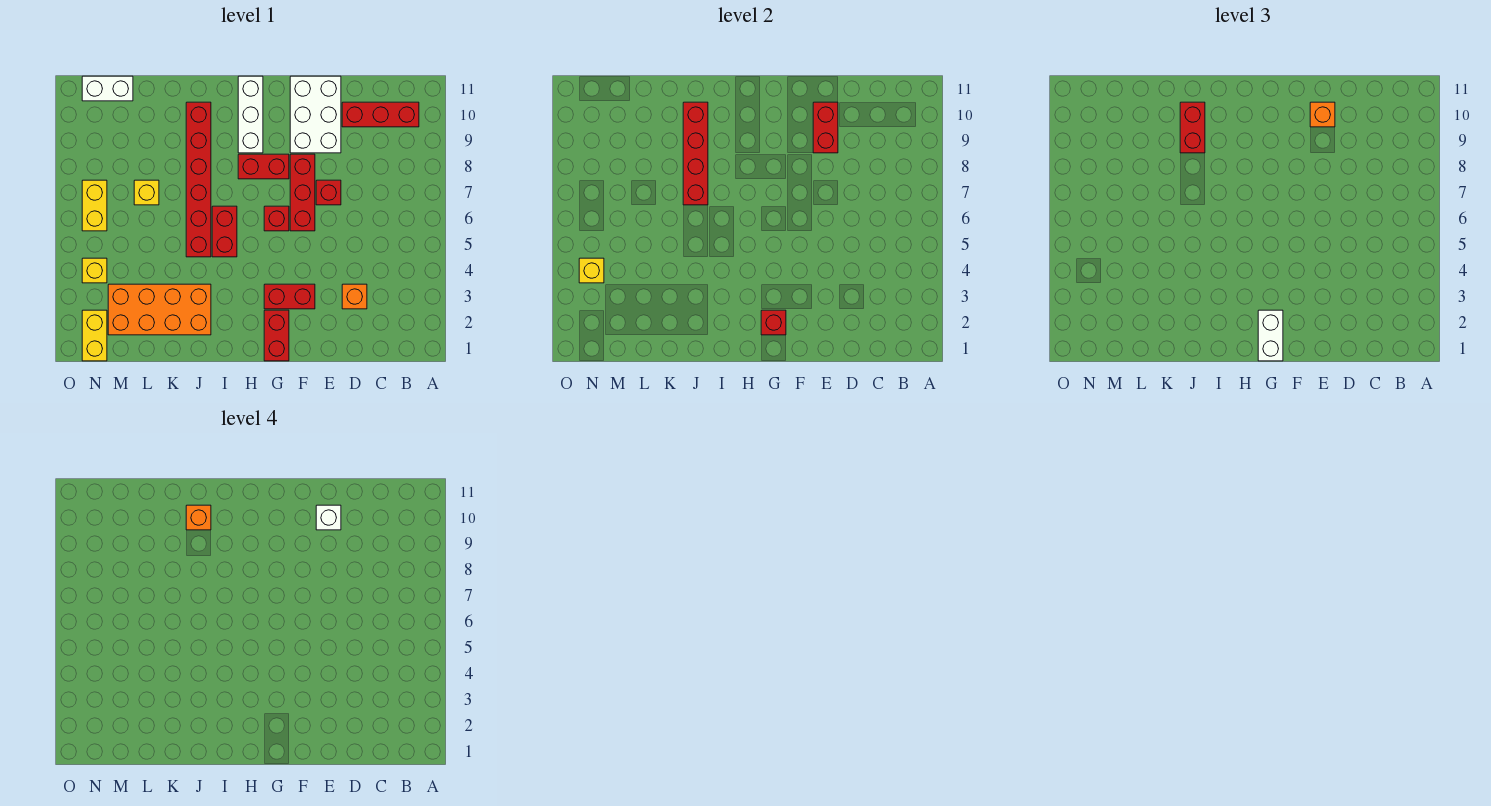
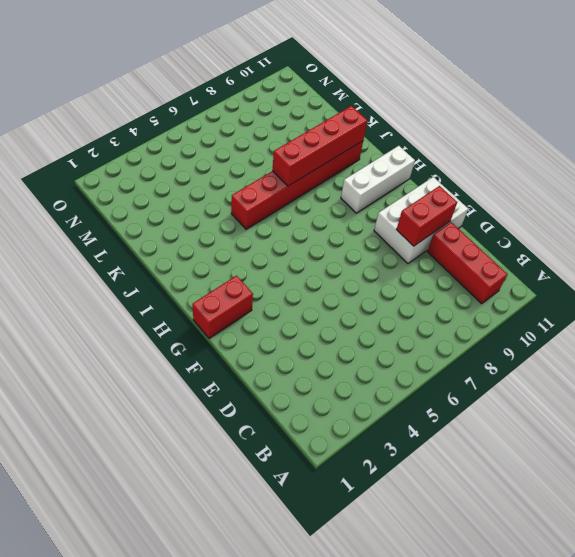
none -> orange brick D3 level 1
none -> red brick E7 level 1
none -> red brick F3:G3 level 1

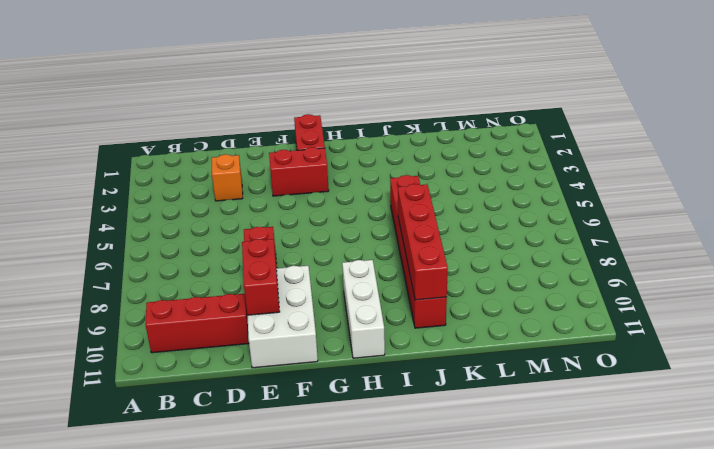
none -> red brick F6:F8 level 1
none -> red brick G6 level 1
none -> red brick G8:H8 level 1

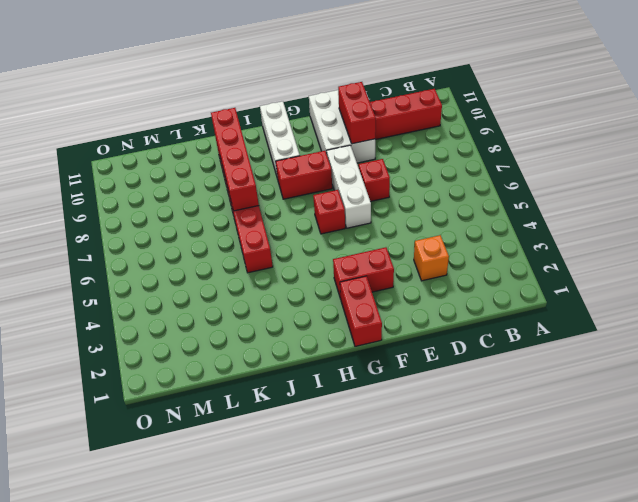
white brick F6:F8 level 1 -> red brick F6:F8 level 1
none -> red brick I5:I6 level 1
none -> orange brick J2:M3 level 1
none -> yellow brick L7 level 1

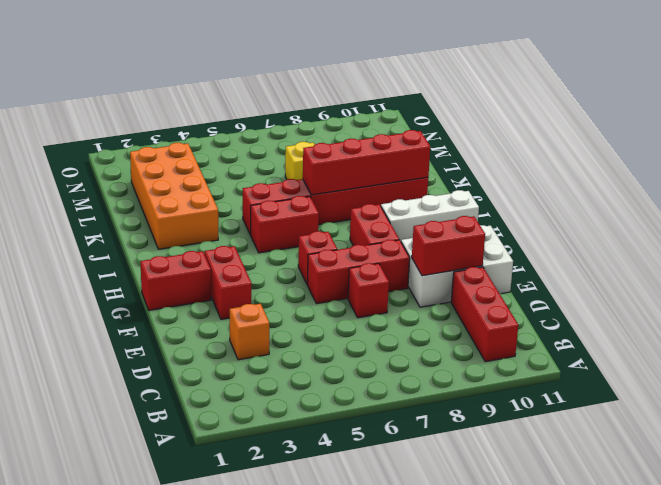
none -> white brick M11:N11 level 1
none -> yellow brick N1:N2 level 1
none -> yellow brick N4 level 1

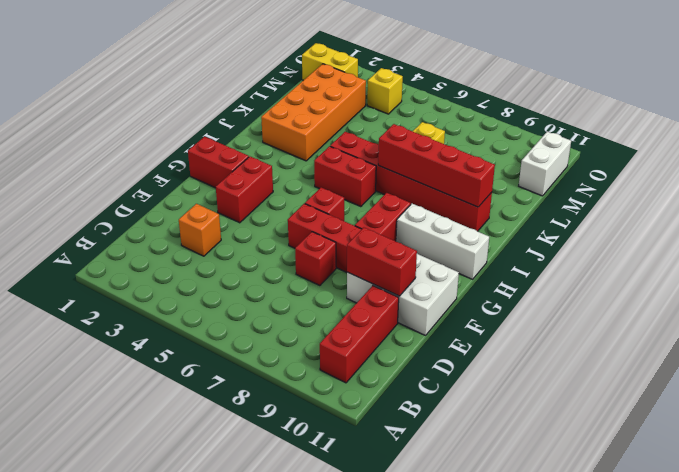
none -> yellow brick N6:N7 level 1
none -> red brick G2 level 2
none -> yellow brick N4 level 2

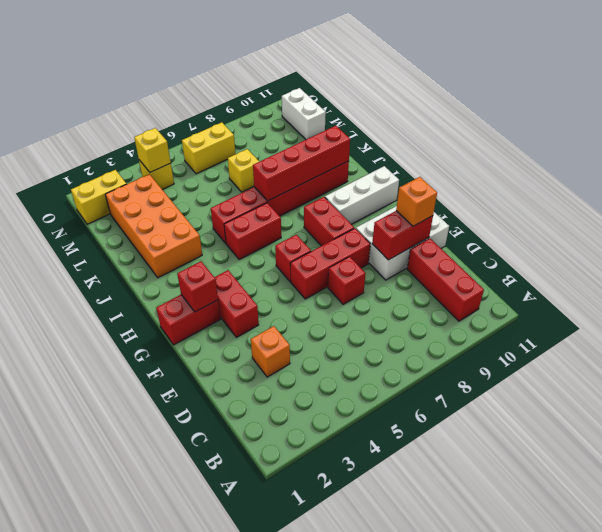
none -> white brick G1:G2 level 3
none -> red brick J9:J10 level 3
none -> white brick E10 level 4

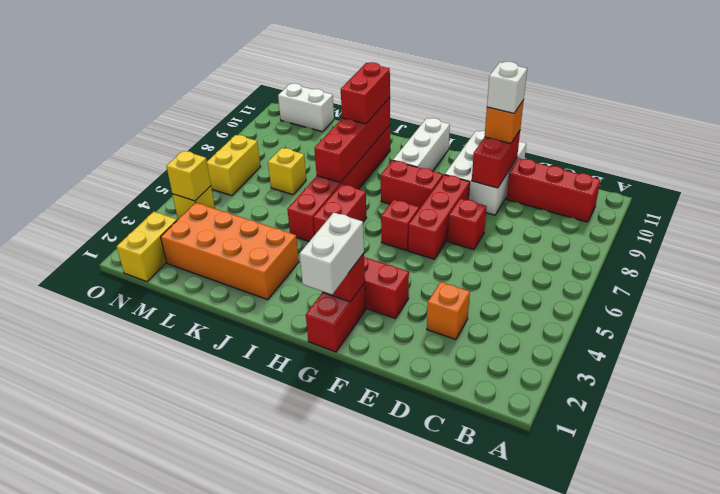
none -> orange brick J10 level 4

